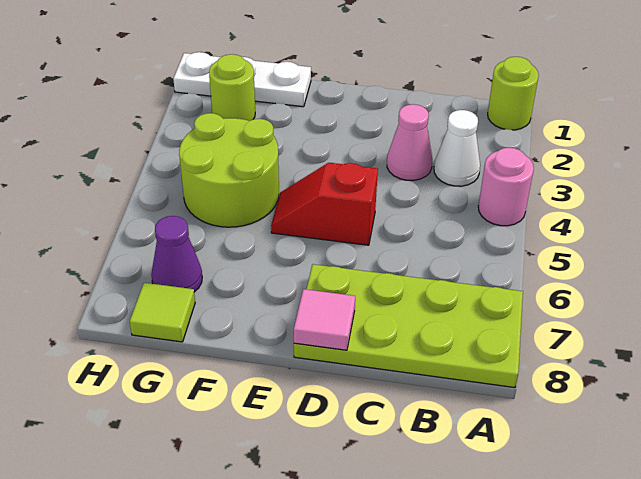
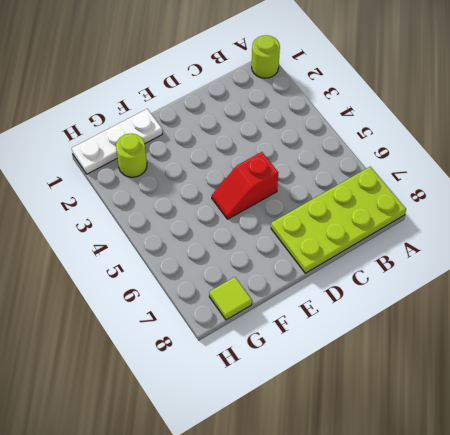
none -> pink round brick A4 level 1
none -> white cone B3 level 1
none -> pink cone C3 level 1

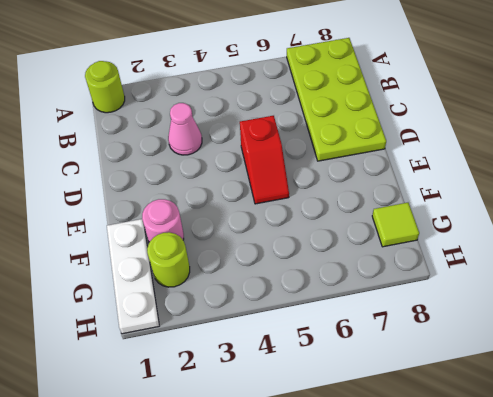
pink round brick F2 level 1 -> pink round brick A4 level 1
none -> white cone B3 level 1
none -> lime round brick F4:G5 level 1
none -> purple cone G7 level 1

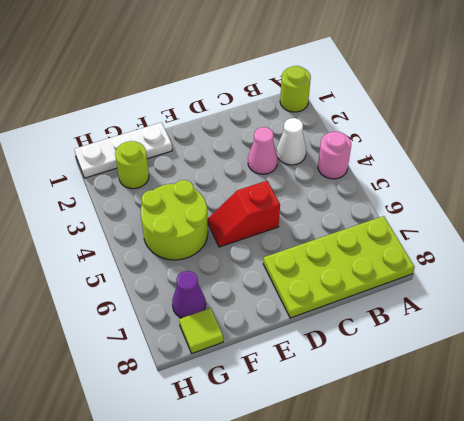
none -> pink tile D8 level 2

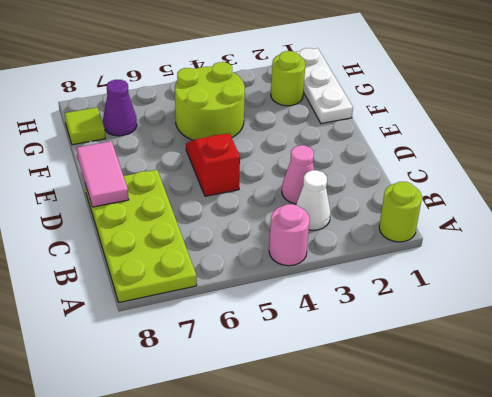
pink tile D8:E8 level 2 -> pink tile D8 level 2

